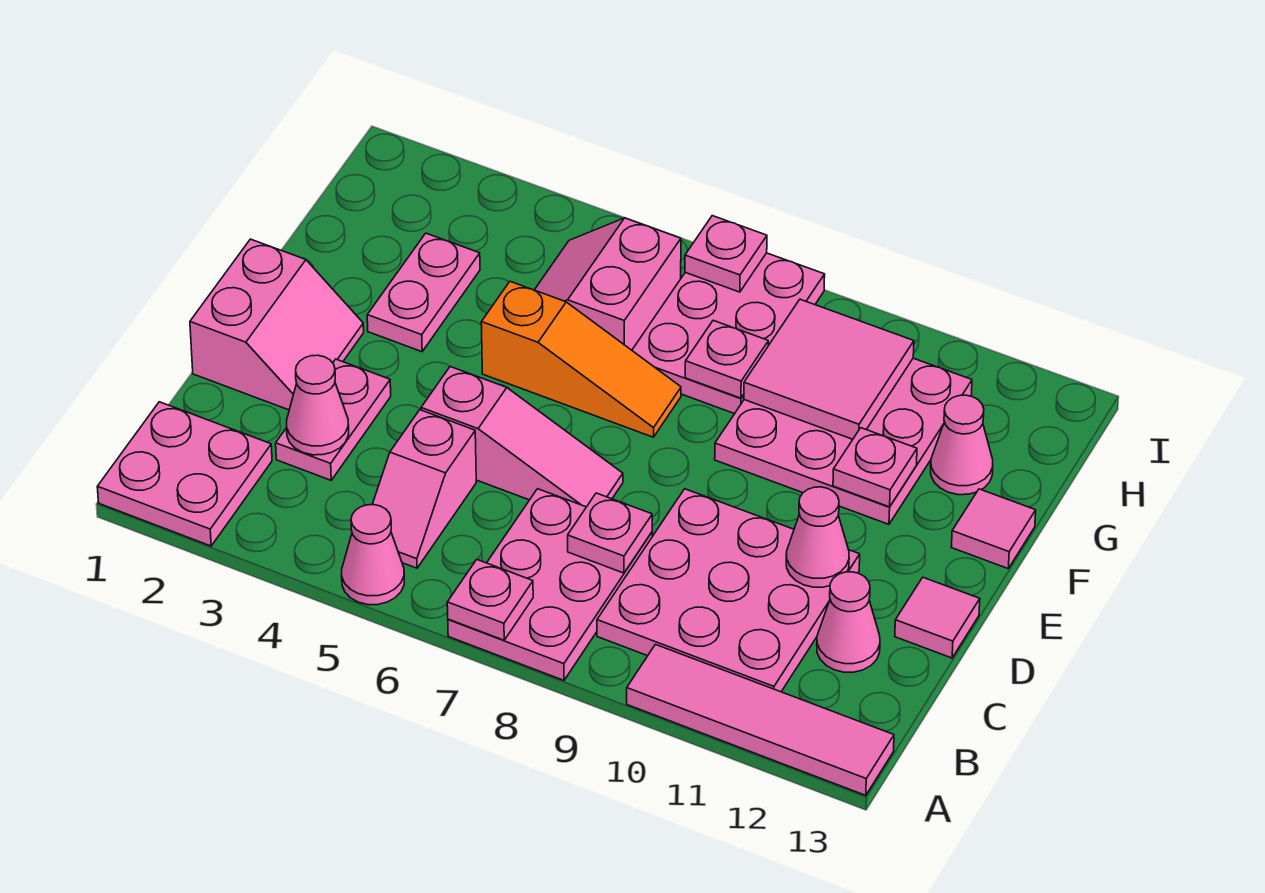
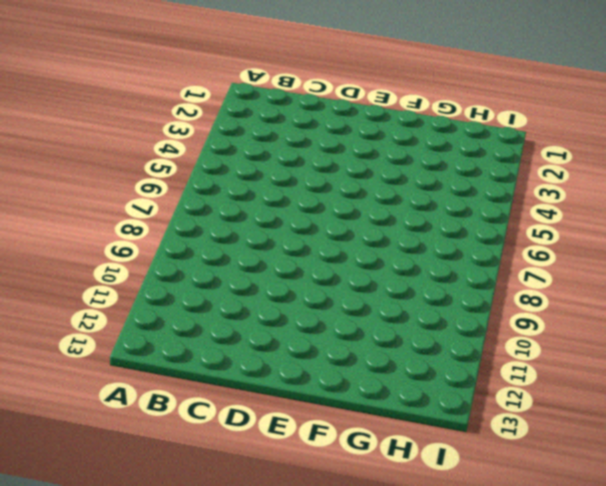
none -> pink plate A1:B2 level 1
none -> pink cone A5 level 1
none -> pink plate A7:C8 level 1

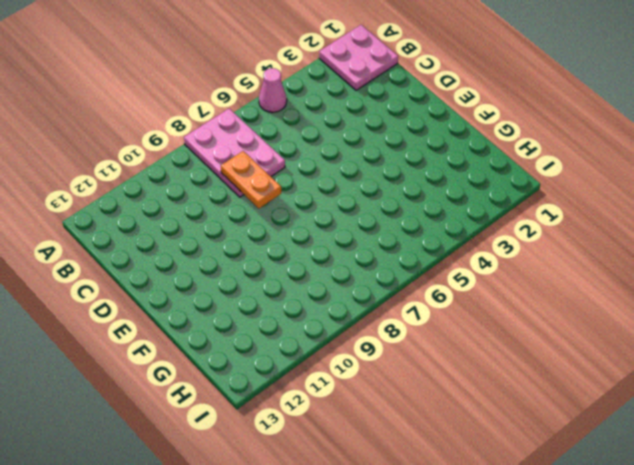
orange plate C8:D8 level 2 -> pink plate C8 level 2
none -> pink tile A10:A13 level 1
none -> pink slope B5:C5 level 1 top C
none -> pink plate B9:D11 level 1

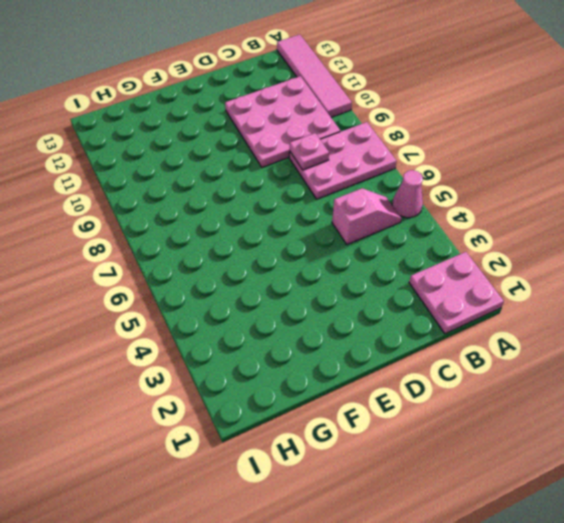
none -> pink plate C3:D3 level 1
none -> pink cone C12 level 1
none -> pink slope D1:E2 level 1 top 1

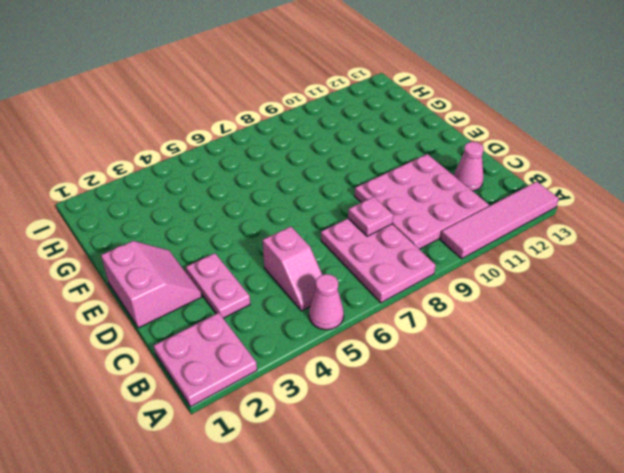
none -> pink slope D5:D7 level 1 top 5
none -> pink tile D13 level 1
none -> pink plate F3:G3 level 1

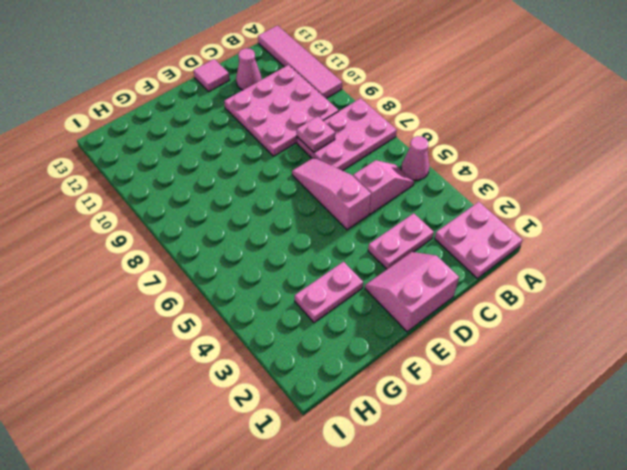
none -> orange slope F5:F7 level 1 top 5
none -> pink plate F9:H11 level 1
none -> pink tile F13 level 1

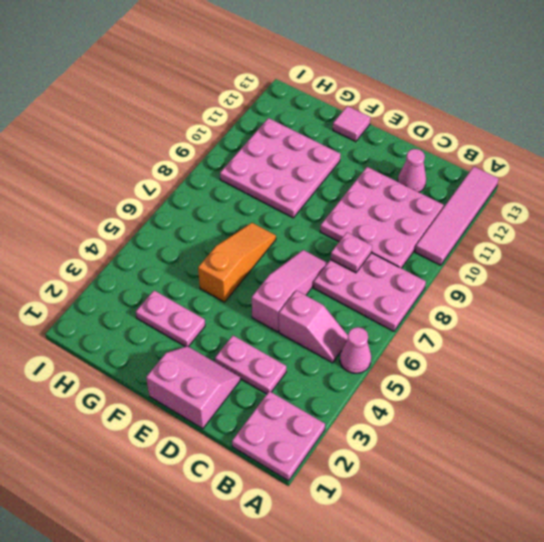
none -> pink tile D13 level 1
none -> pink slope G5:H6 level 1 top 6
none -> pink plate G7:I8 level 1

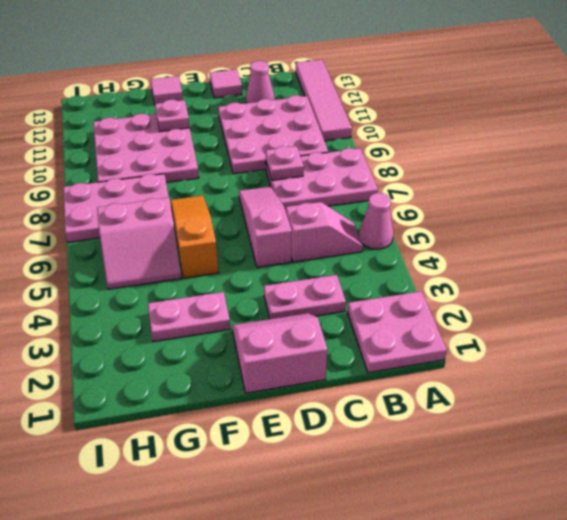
none -> pink cone G12 level 1
none -> pink plate A7 level 2
none -> pink cone C3 level 2

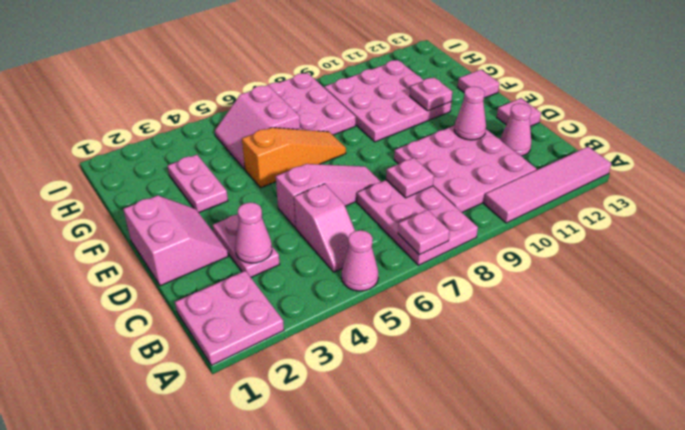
none -> pink cone G12 level 1
none -> pink plate G8 level 2
none -> pink tile G9:H10 level 2

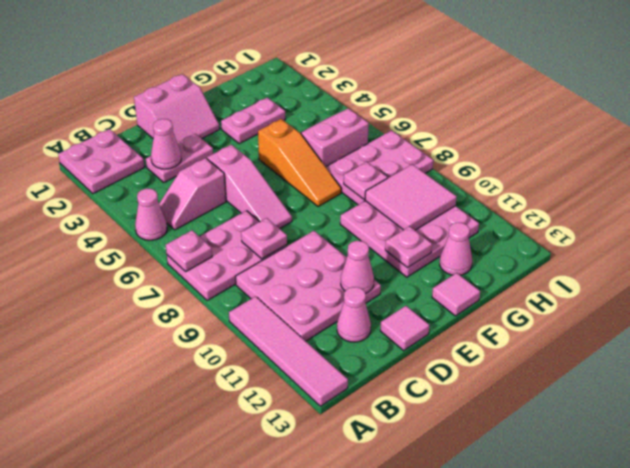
none -> pink plate I7 level 2

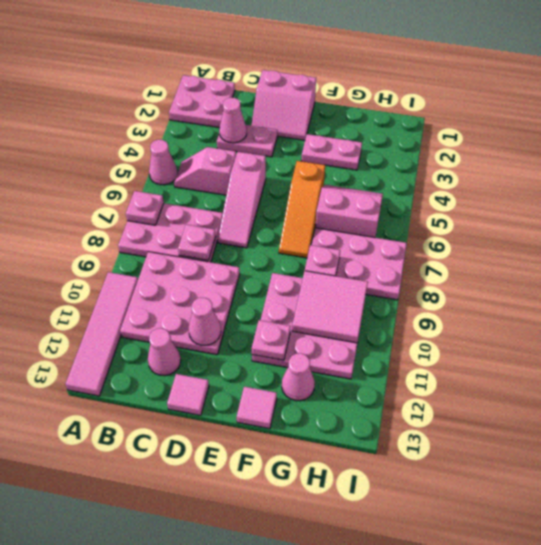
none -> pink plate I7 level 2

